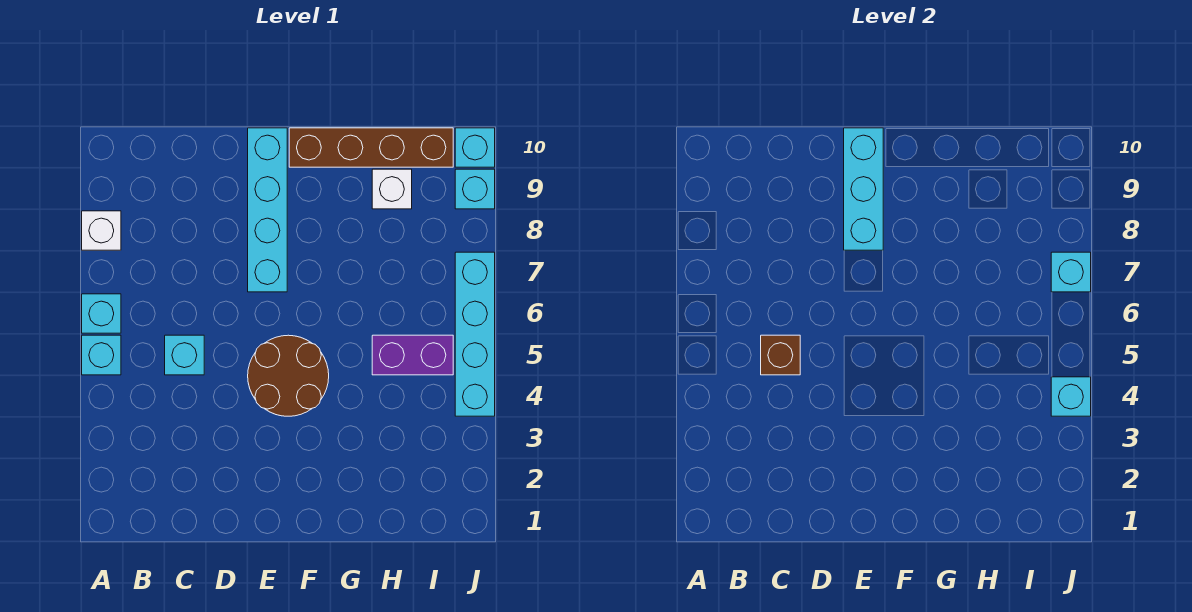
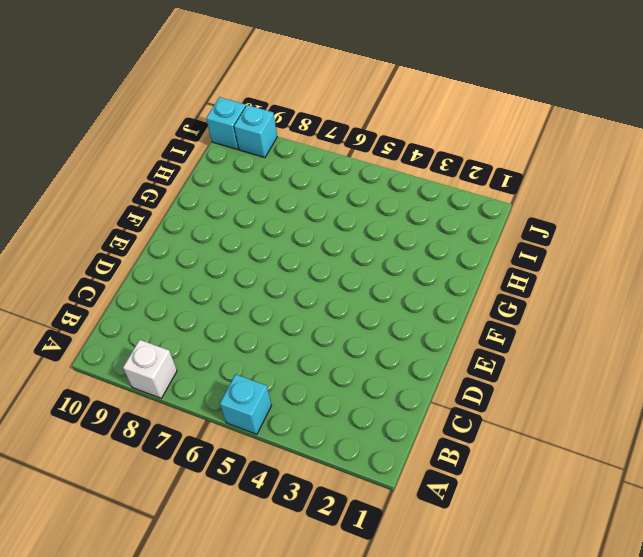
none -> cyan brick A6 level 1
none -> cyan brick C5 level 1
none -> brown round brick E4:F5 level 1

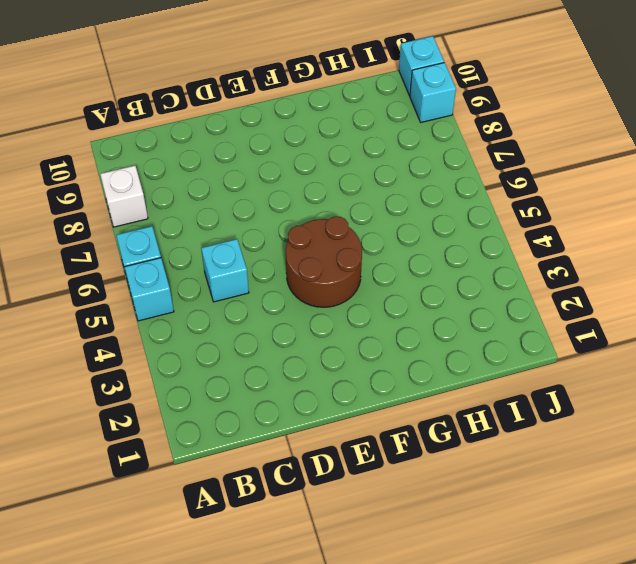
none -> cyan brick E7:E10 level 1
none -> brown brick F10:I10 level 1
none -> purple brick H5:I5 level 1

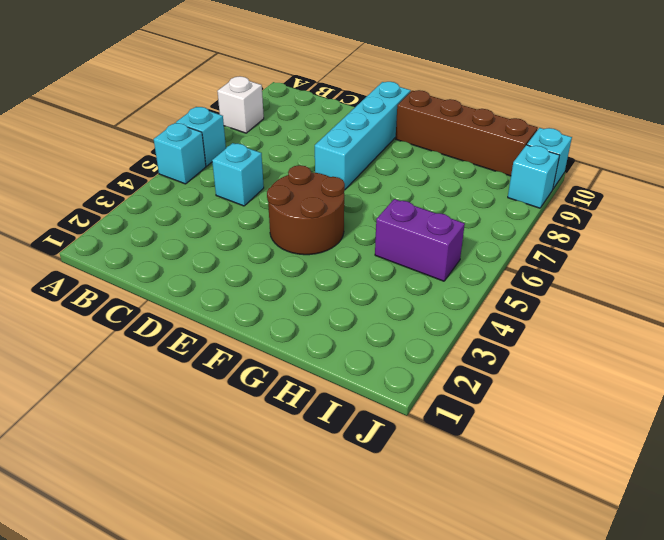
none -> white brick H9 level 1
none -> cyan brick J4:J7 level 1
none -> brown brick C5 level 2

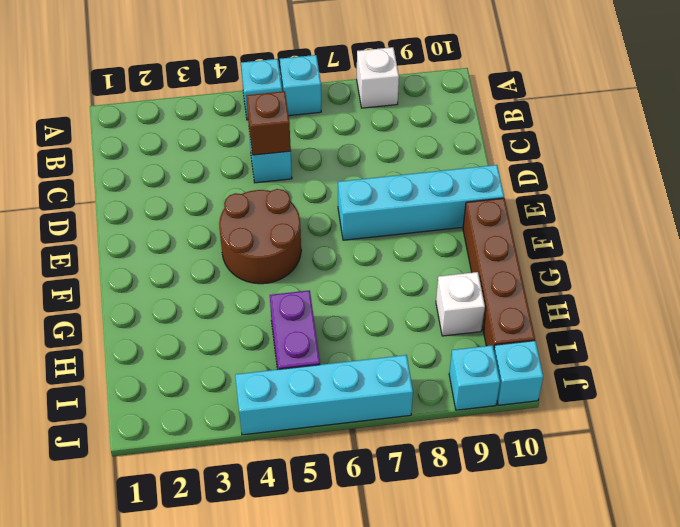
none -> cyan brick E8:E10 level 2
none -> cyan brick J4 level 2
none -> cyan brick J7 level 2

